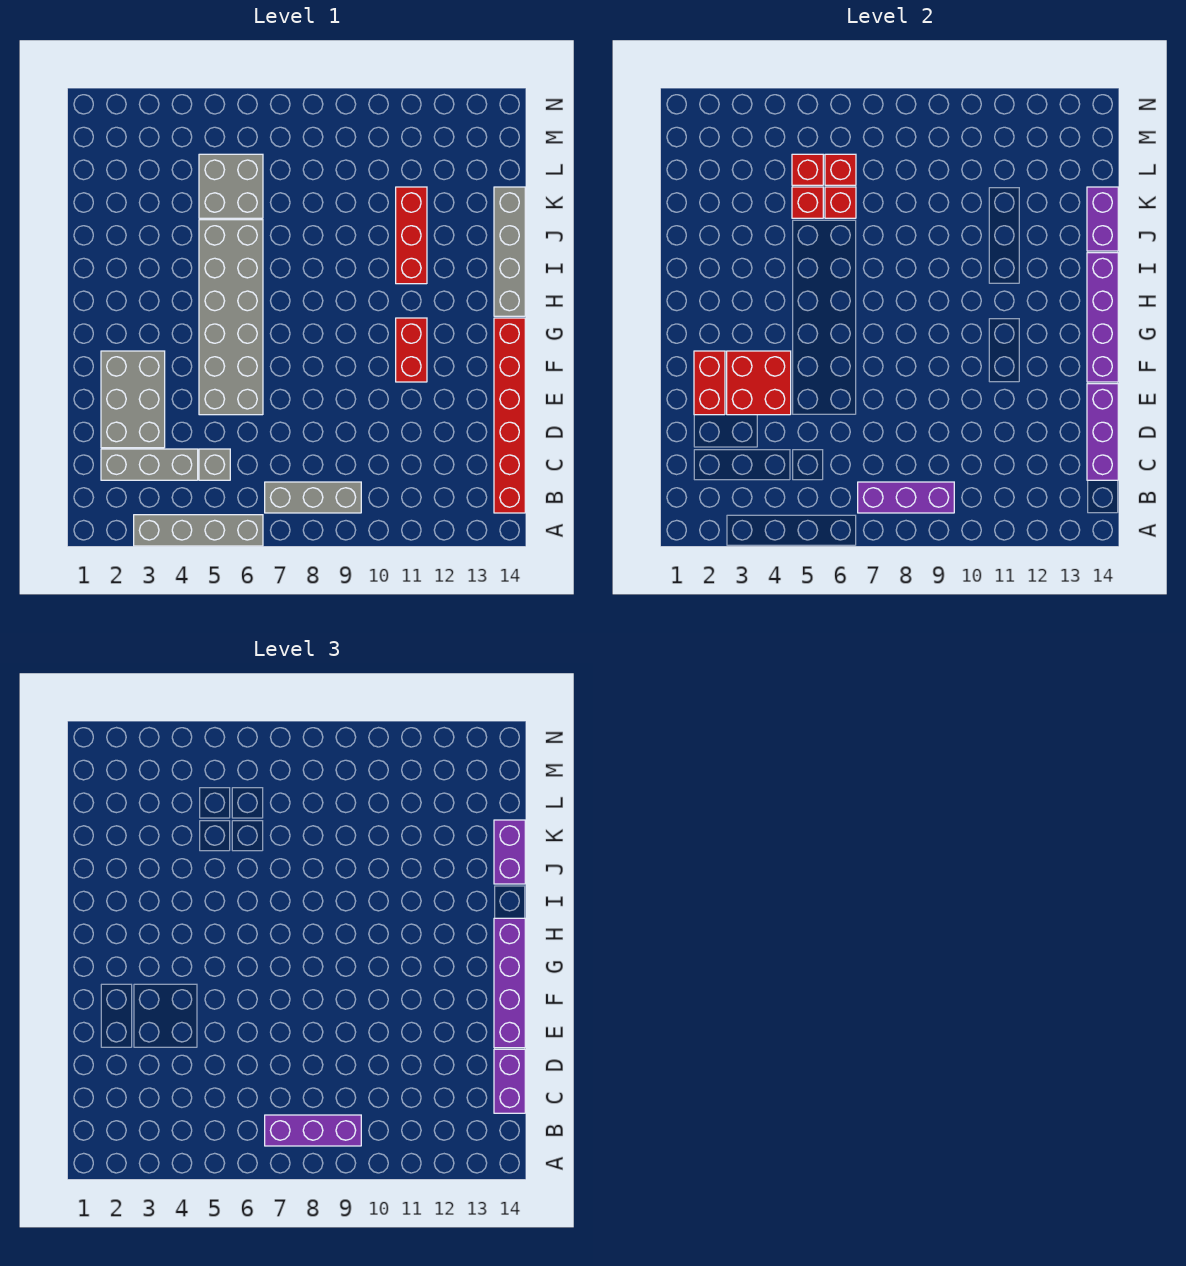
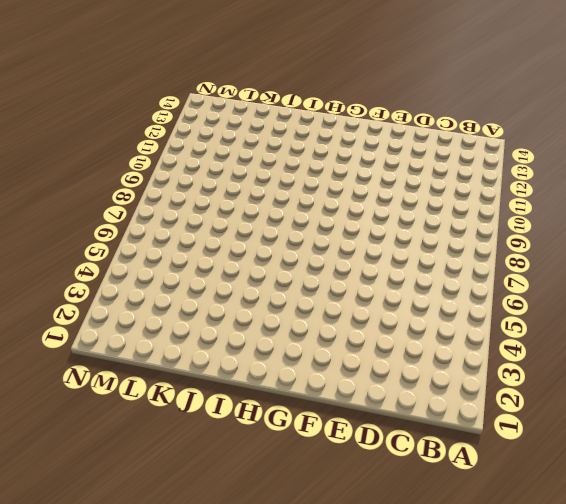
none -> grey brick A3:A6 level 1
none -> grey brick B7:B9 level 1
none -> red brick B14:G14 level 1

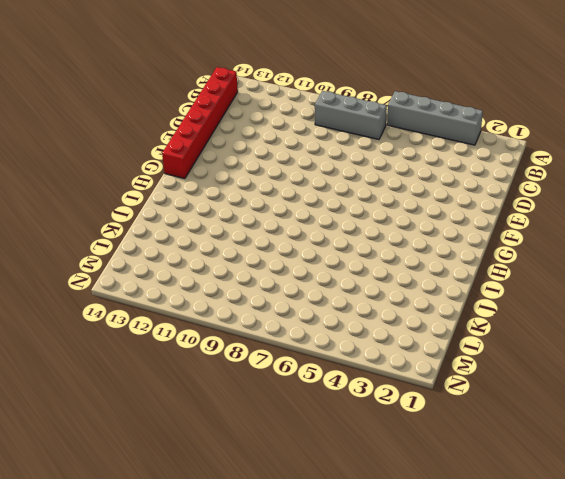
none -> grey brick C2:C4 level 1
none -> grey brick C5 level 1
none -> grey brick D2:F3 level 1

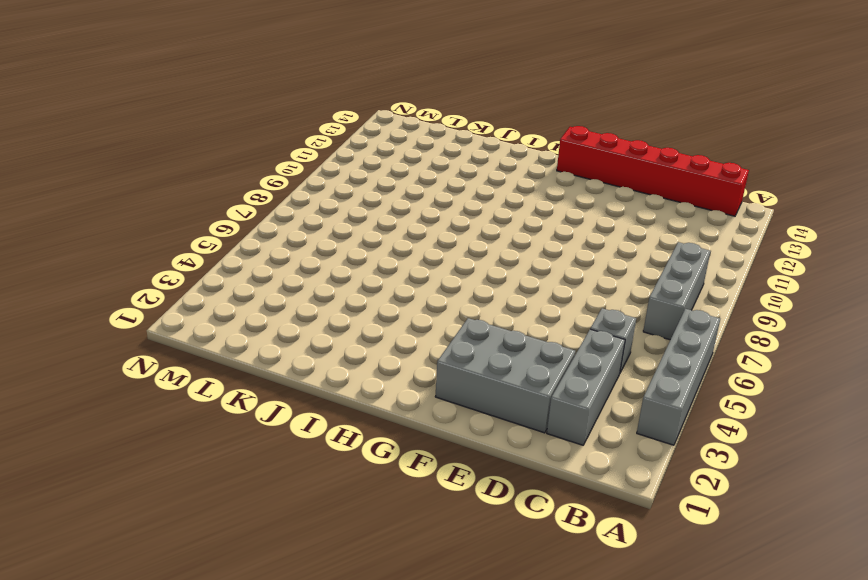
none -> grey brick E5:J6 level 1
none -> red brick F11:G11 level 1
none -> grey brick H14:K14 level 1

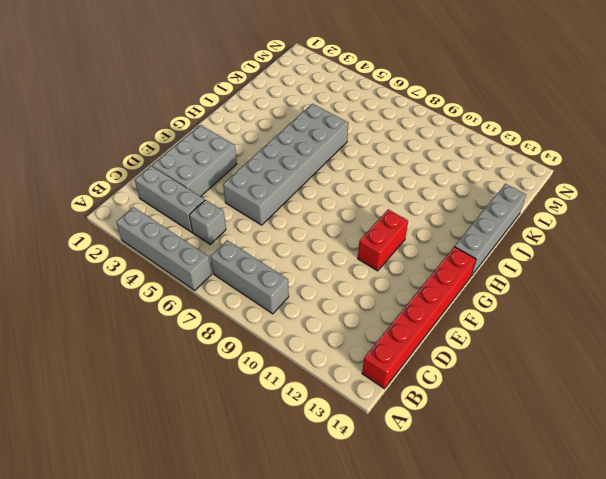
none -> red brick I11:K11 level 1
none -> grey brick K5:L6 level 1
none -> purple brick B7:B9 level 2

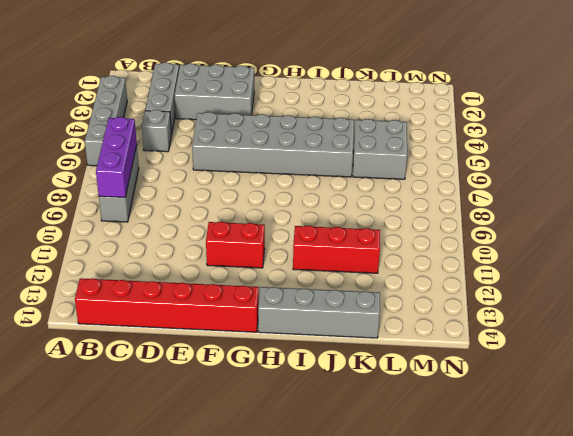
none -> purple brick C14:E14 level 2
none -> red brick E2:F2 level 2
none -> red brick E3:F4 level 2

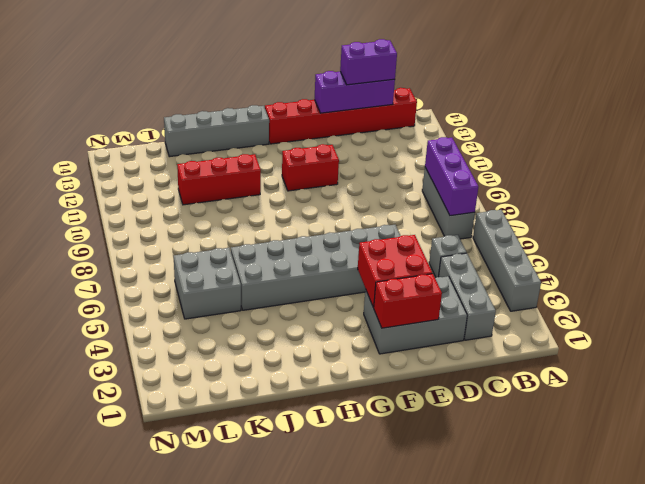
none -> purple brick F14:I14 level 2
none -> purple brick J14:K14 level 2
none -> red brick K5 level 2

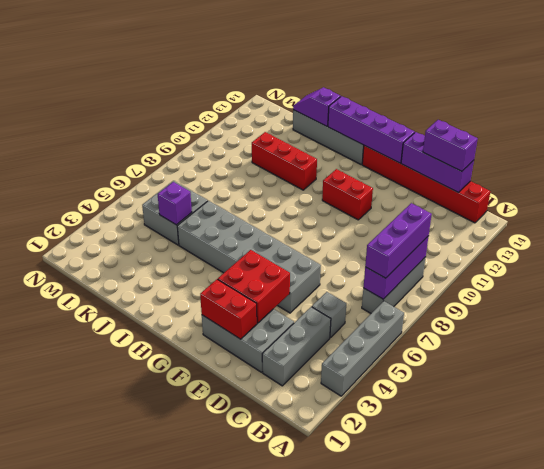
purple slope J14:K14 level 2 top J -> purple brick J14:K14 level 2
purple brick K5 level 2 -> red brick K5 level 2
none -> red brick K6 level 2
none -> red brick L5 level 2
none -> red brick L6 level 2

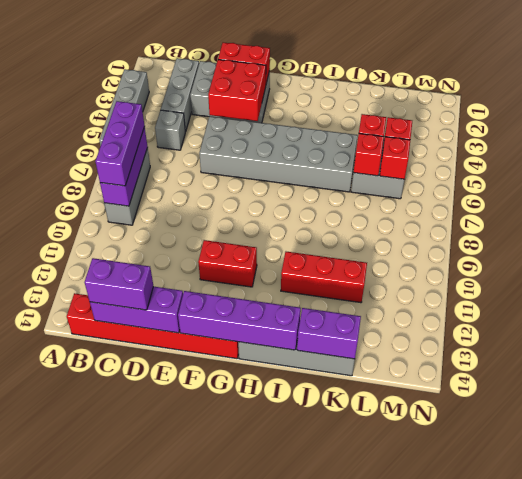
none -> purple brick E14:H14 level 3
none -> purple brick J14:K14 level 3

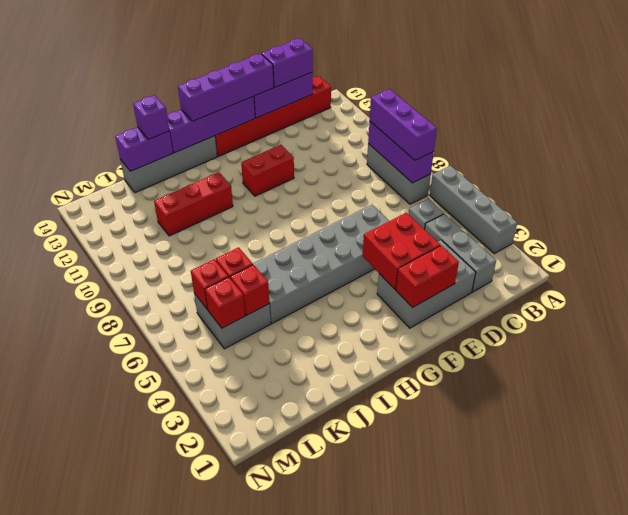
purple brick J14 level 3 -> purple brick J14:K14 level 3

